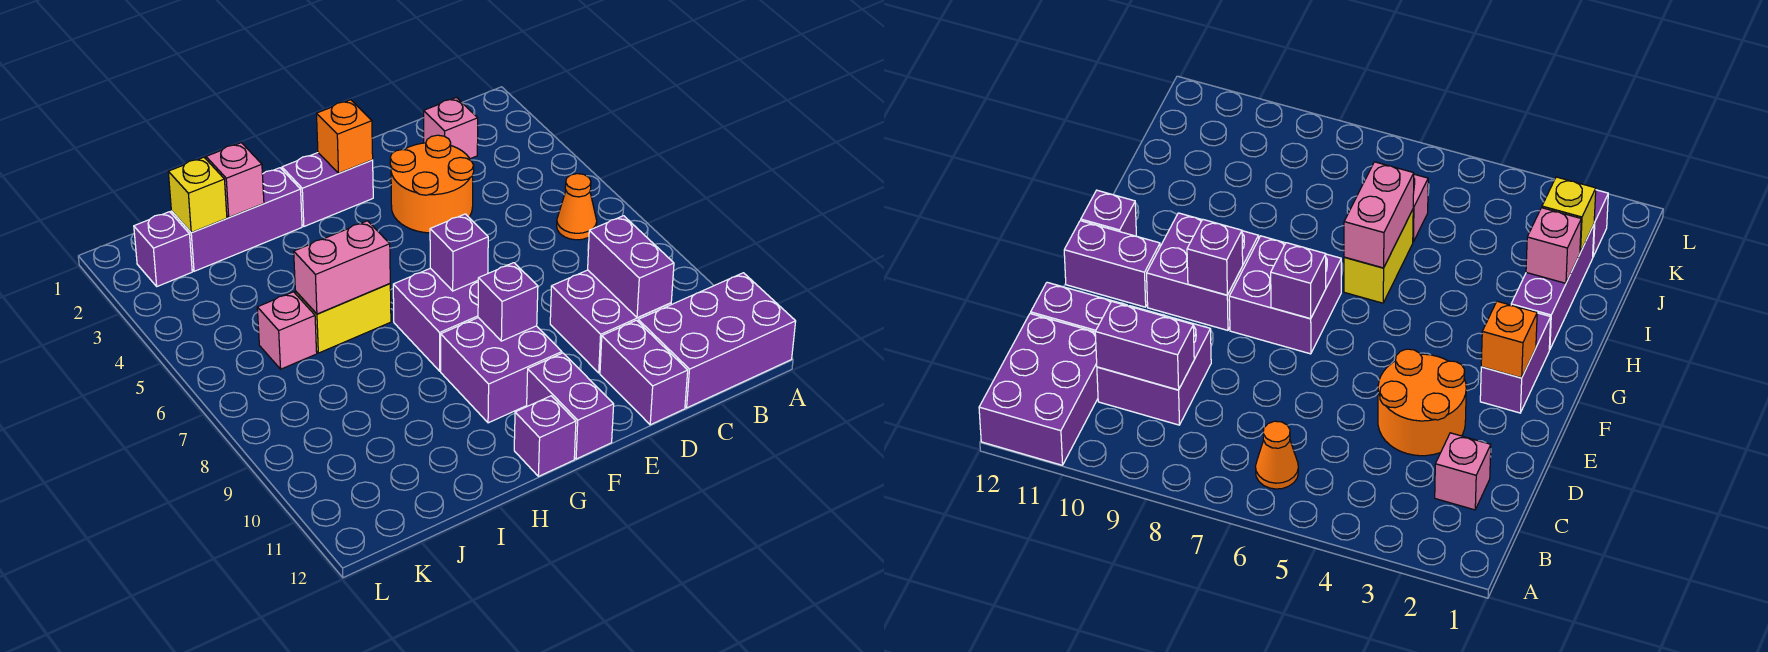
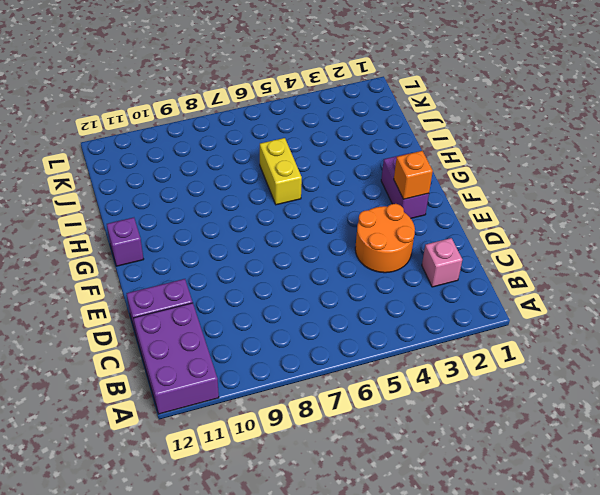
none -> orange cone B6 level 1
none -> purple brick C9:D10 level 1
none -> purple brick F7:G8 level 1

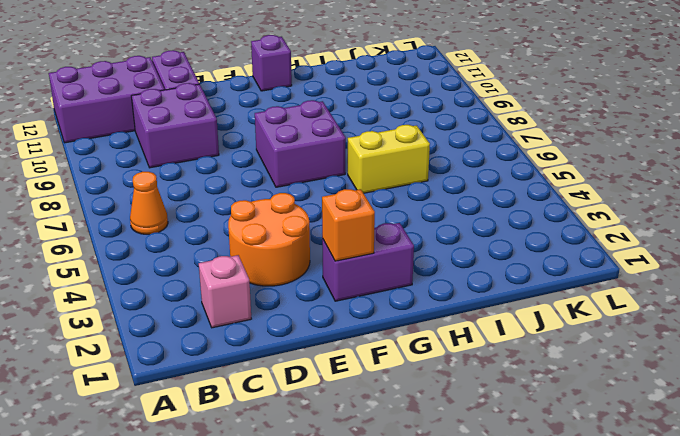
none -> purple brick F9:G10 level 1
none -> purple brick F11:F12 level 1
none -> purple brick H2:J2 level 1

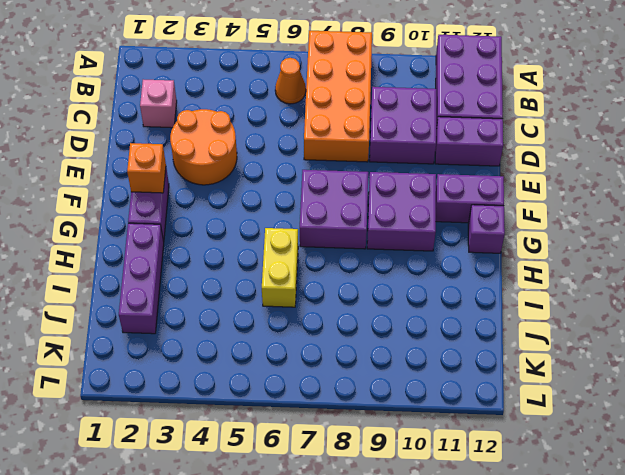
orange brick A7:D8 level 1 -> none
none -> pink brick J6 level 1
none -> purple brick K2 level 1
none -> purple brick C9:C10 level 2

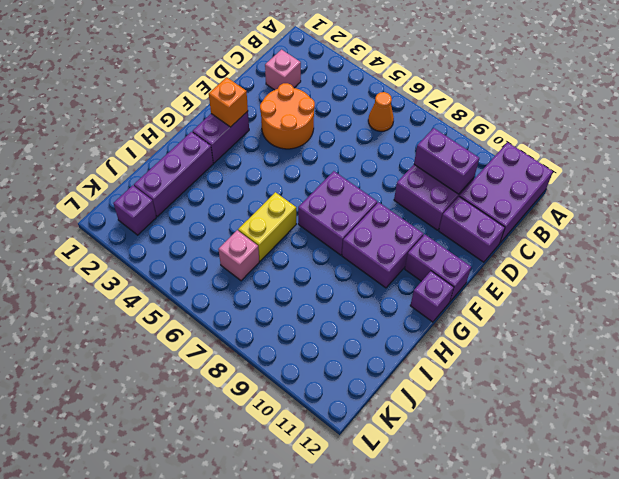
none -> purple brick F7 level 2
none -> purple brick F9 level 2
none -> pink brick H6:I6 level 2

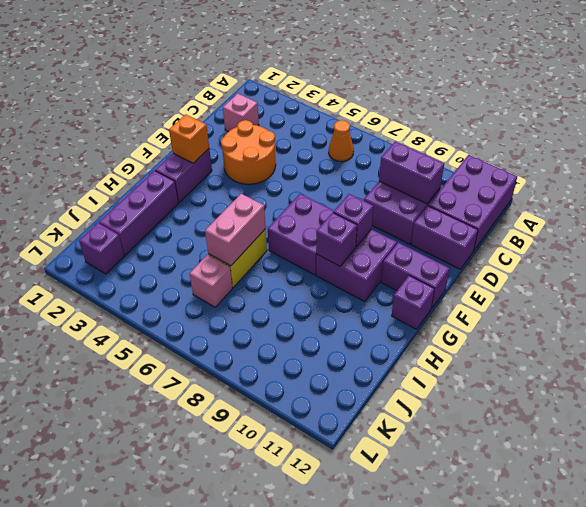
purple brick G9 level 2 -> purple brick F7 level 2
none -> pink brick I2 level 2
none -> yellow brick J2 level 2

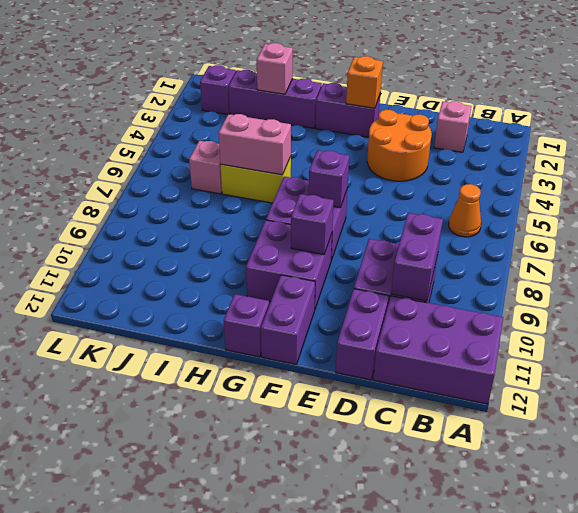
none -> yellow brick J2 level 2

